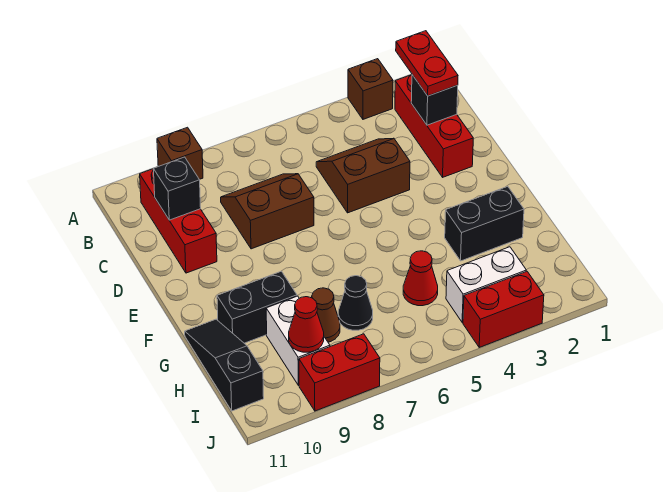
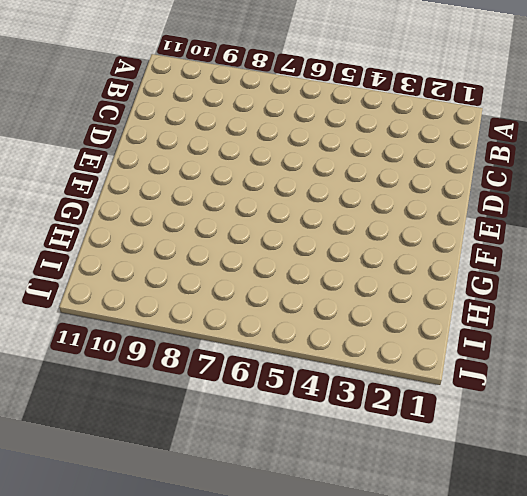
none -> brown brick A3 level 1
none -> brown brick A9 level 1
none -> red brick B2:D2 level 1

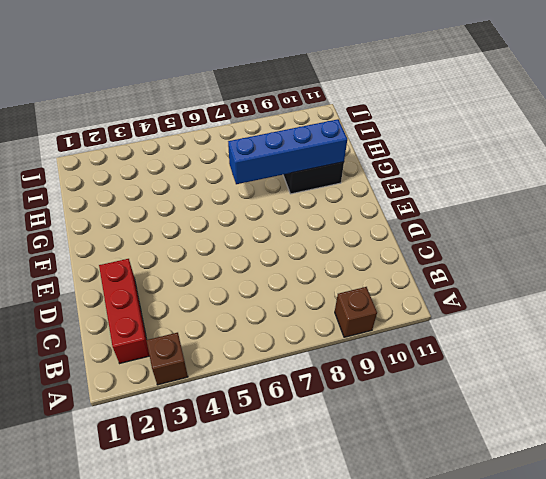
blue brick G7:G10 level 2 -> none
none -> red brick B10:D10 level 1
none -> brown slope C4:D5 level 1 top D
none -> brown slope C7:D8 level 1 top D

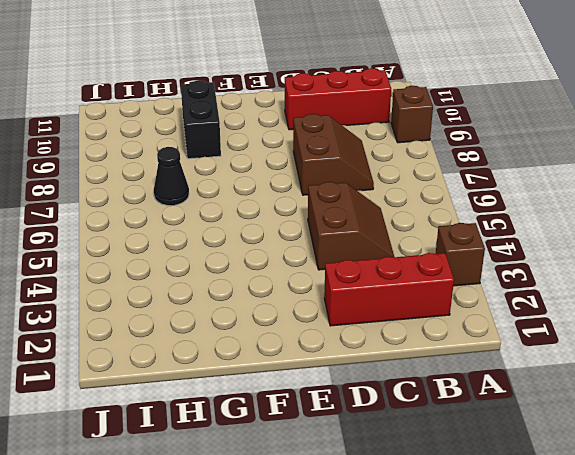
none -> black brick G2:G3 level 1
none -> black slope G11:I11 level 1 top I
none -> red cone H5 level 1

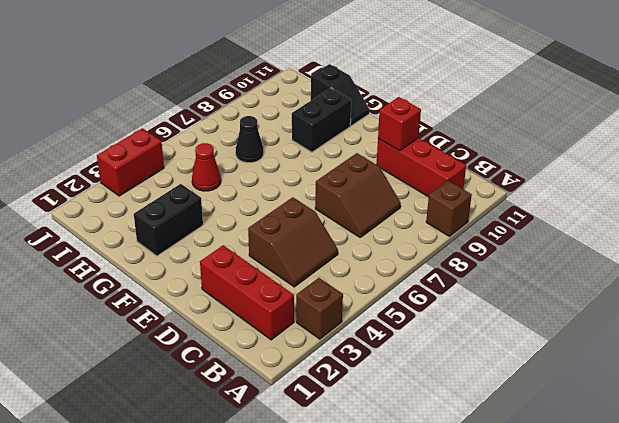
red brick D10 level 2 -> none
black slope G11:H11 level 1 top H -> black slope G11:I11 level 1 top I
none -> brown cone H8 level 1
none -> white brick H9:I9 level 1
none -> white brick I3:I4 level 1

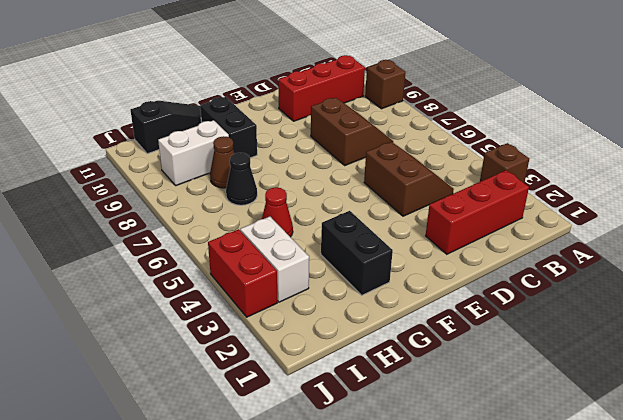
none -> red brick J8:J9 level 1
none -> black brick C2 level 2
none -> black brick C10 level 2

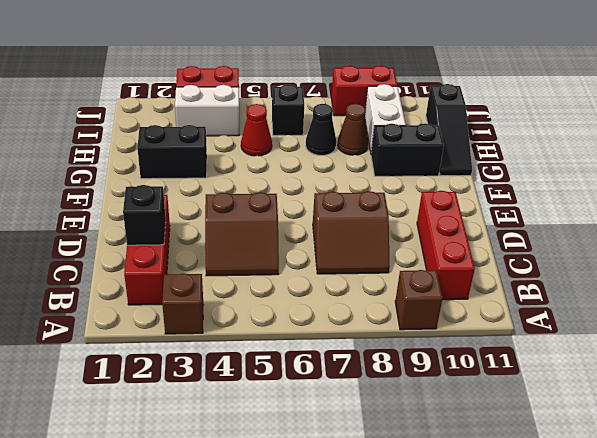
black brick I6 level 1 -> black brick C10 level 2
none -> red cone I9 level 2
none -> red plate B2:C2 level 3

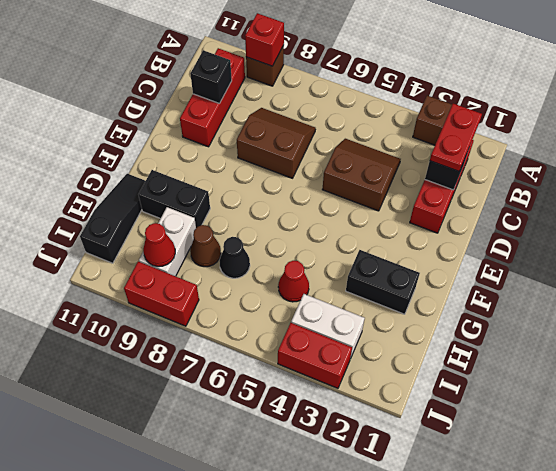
red brick A9 level 2 -> none

